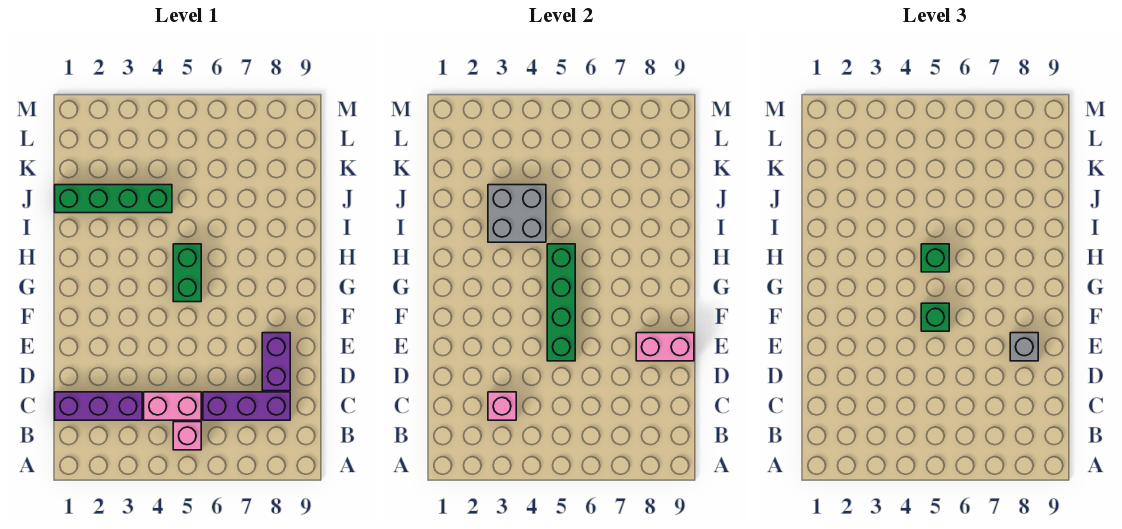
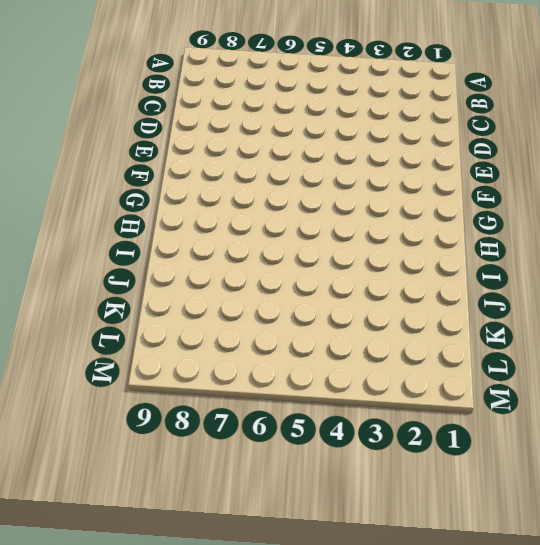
none -> pink brick B5 level 1
none -> purple brick C1:C3 level 1
none -> pink brick C4:C5 level 1

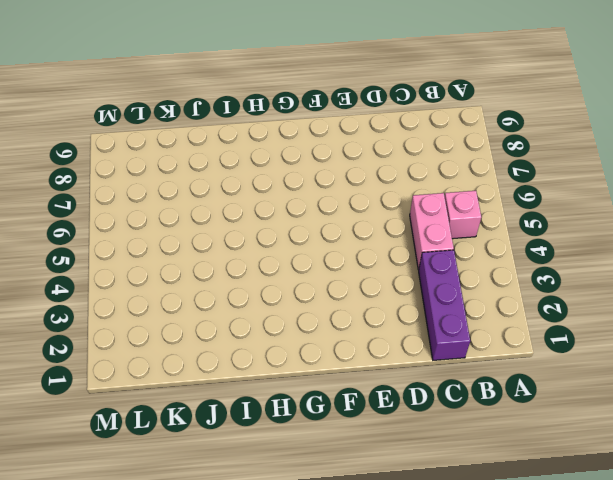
none -> purple brick C6:C8 level 1
none -> purple brick D8:E8 level 1
none -> green brick G5:H5 level 1

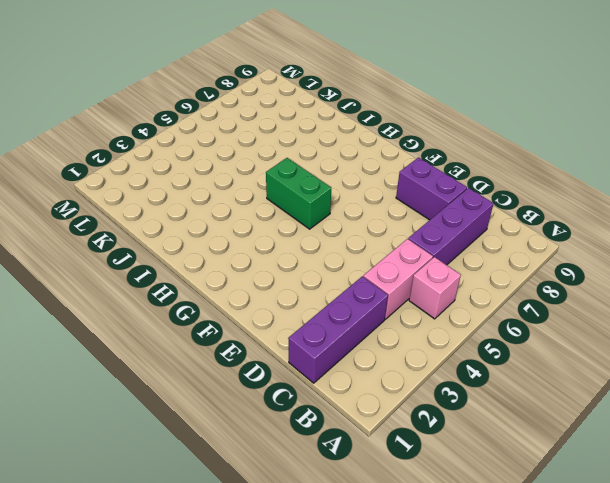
none -> green brick J1:J4 level 1
none -> pink brick C3 level 2
none -> green brick E5:H5 level 2

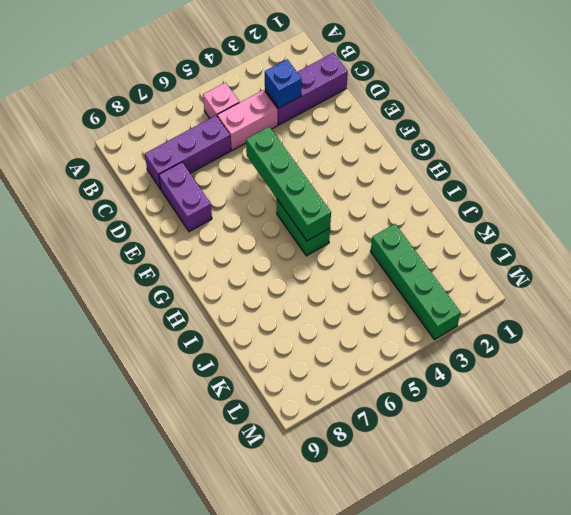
blue brick C3 level 2 -> pink brick C3 level 2
green brick J3:M3 level 1 -> green brick J1:J4 level 1
none -> pink brick E8:E9 level 2
none -> grey brick I3:J4 level 2
none -> grey brick E8 level 3

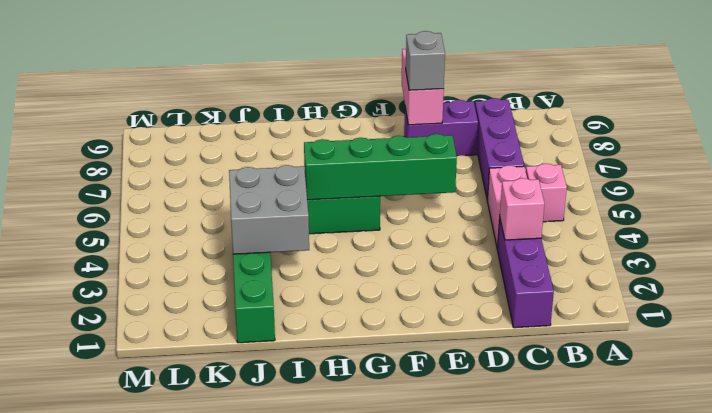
none -> green brick F5 level 3
none -> green brick H5 level 3

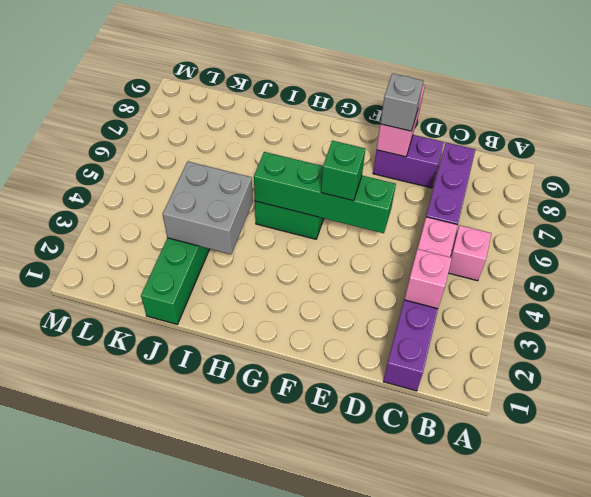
none -> green brick H5 level 3

